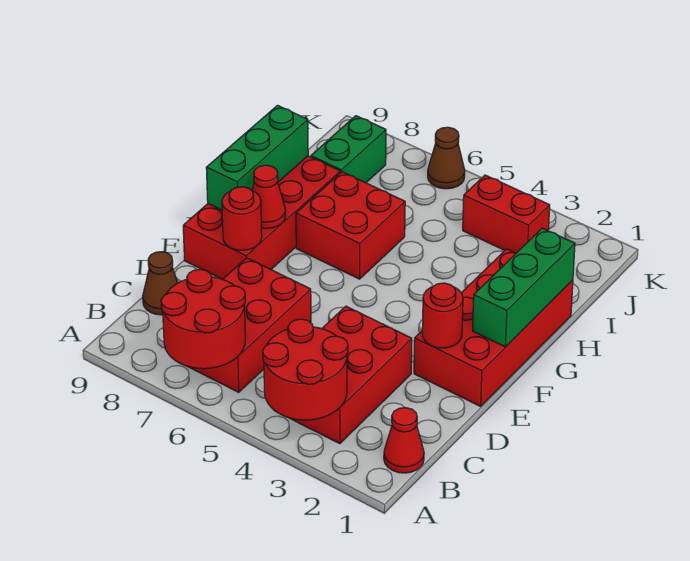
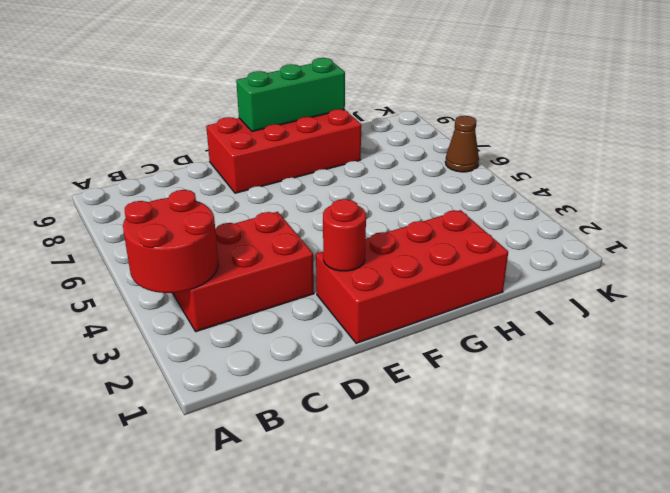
none -> red cone B1 level 1
none -> red brick B6:D7 level 1
none -> brown cone C9 level 1

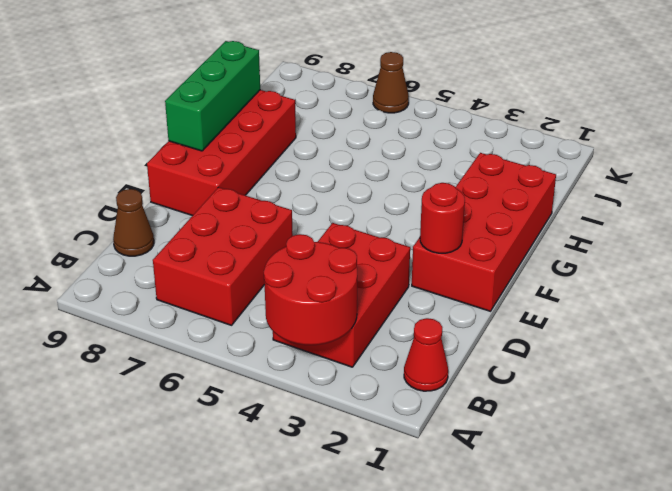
none -> red brick G6:H7 level 1
none -> green brick I8:J8 level 1
none -> red brick J3:J4 level 1

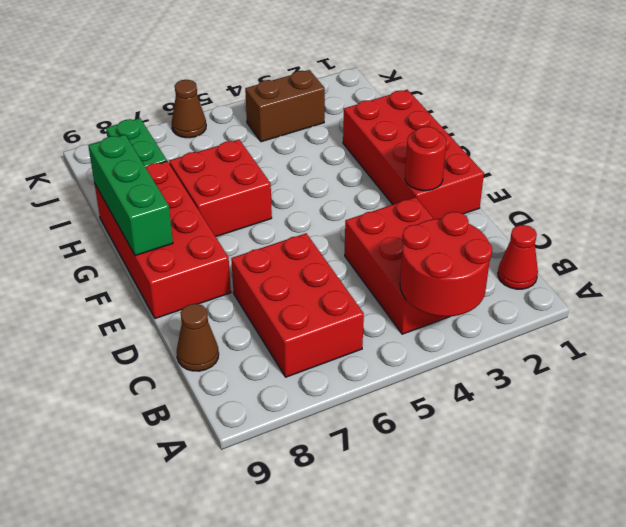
brown brick J3:J4 level 1 -> red brick J3:J4 level 1
none -> red round brick A6:B7 level 2
none -> red round brick E8 level 2
none -> green brick F1:H1 level 2

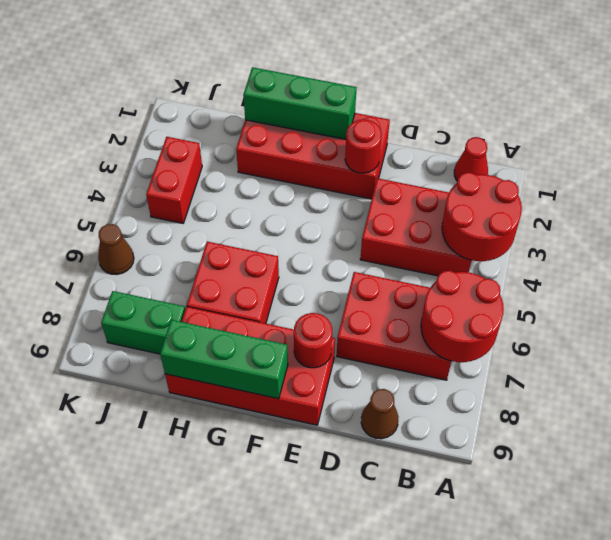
none -> red cone F8 level 2

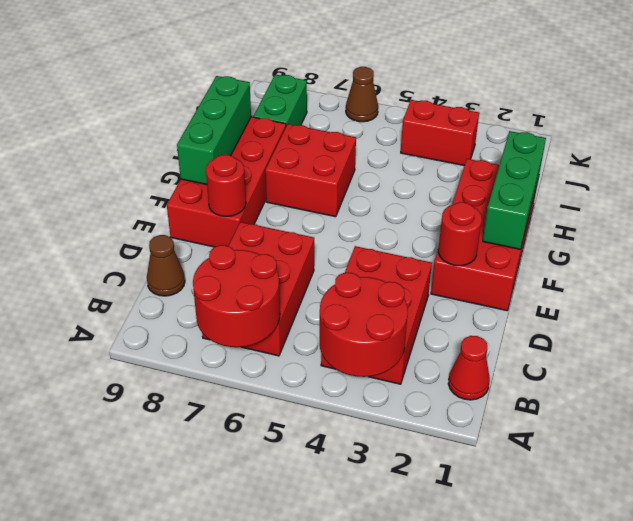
none -> red cone F8 level 2

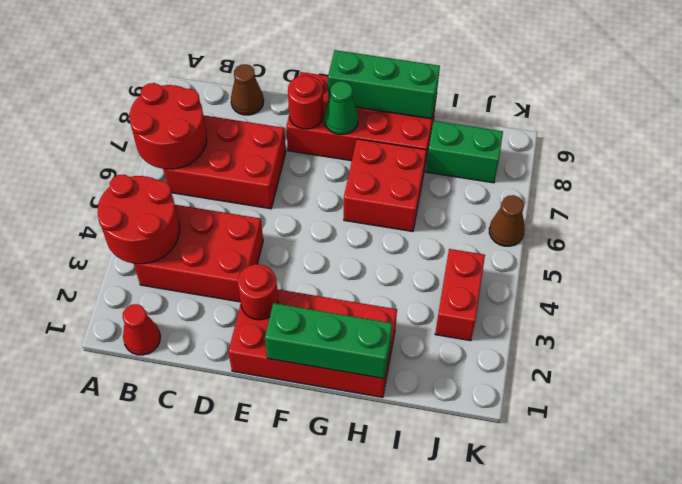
green cone F8 level 2 -> red cone F8 level 2

